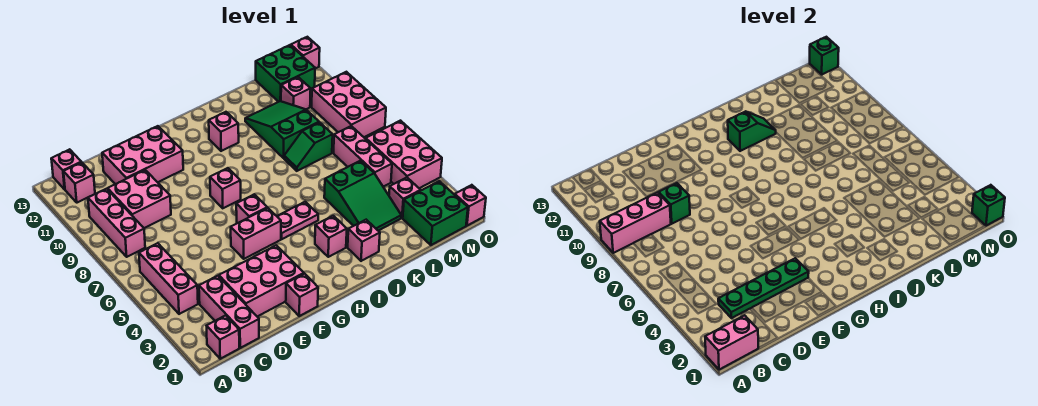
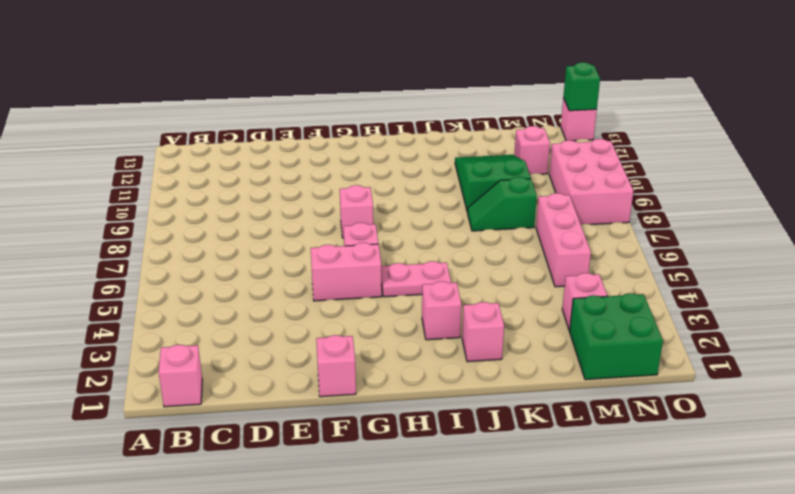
none -> pink brick B4:B6 level 1
none -> pink brick B8:B10 level 1
none -> pink brick B12 level 1
none -> pink brick B13 level 1

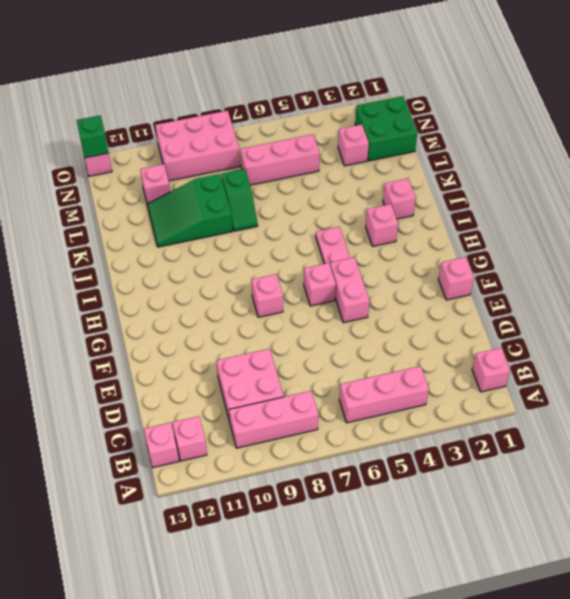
none -> pink brick C1:C3 level 1
none -> pink brick D2:F3 level 1
none -> pink brick D11:F12 level 1
none -> pink brick I11 level 1

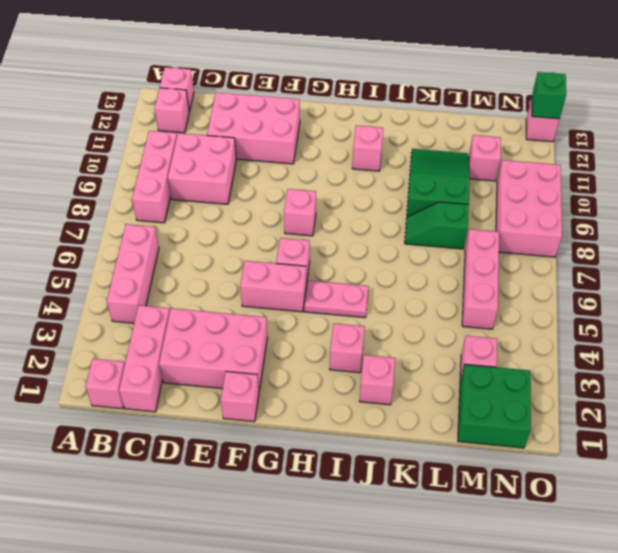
none -> green slope K3:L5 level 1 top 5
none -> green brick M12:N13 level 1
none -> pink brick N4:O6 level 1
none -> pink brick O1 level 1

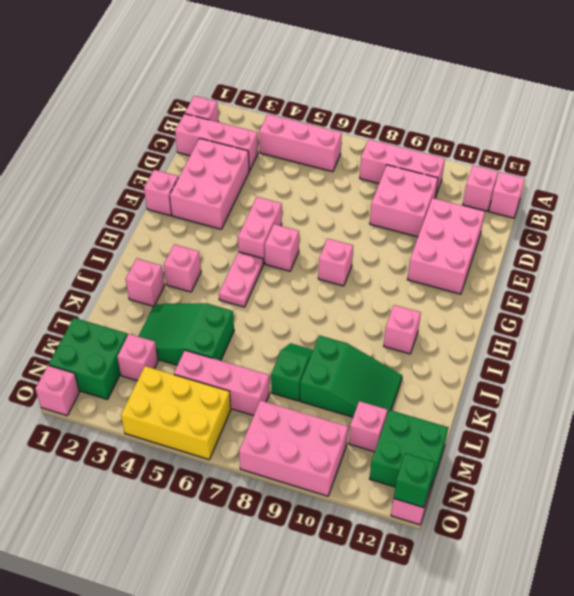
yellow brick N4:O6 level 1 -> pink brick N4:O6 level 1
none -> pink brick A1:B1 level 2
none -> pink brick A9:C9 level 2
none -> green plate C3:F3 level 2
none -> green brick D9 level 2

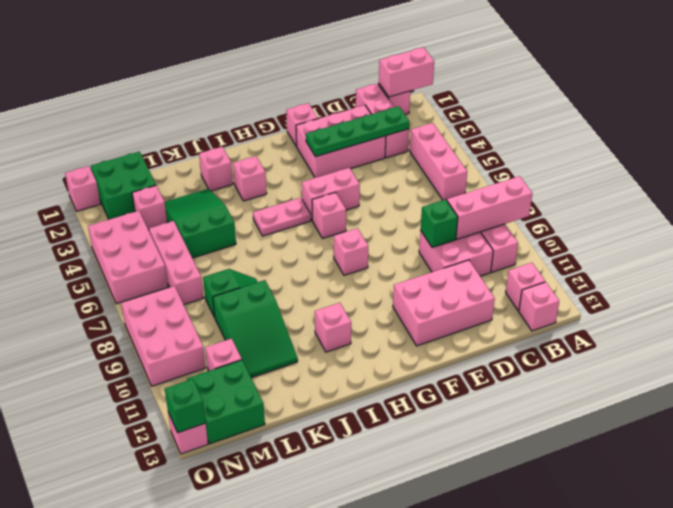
none -> green slope I11:J11 level 2 top I
none -> green brick O1 level 2

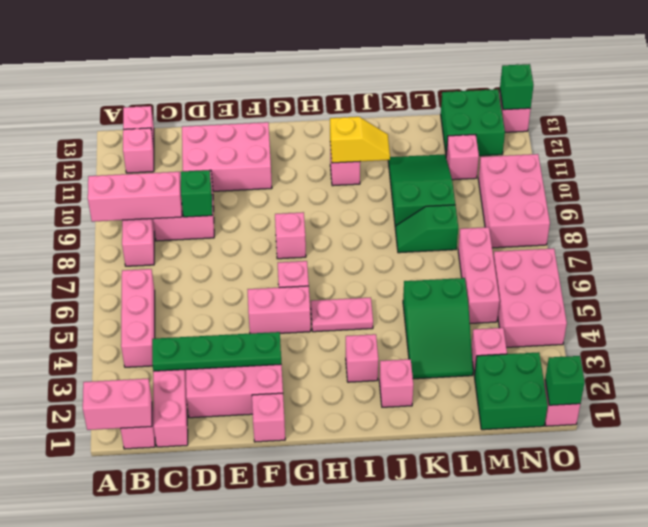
yellow slope I11:J11 level 2 top I -> green slope I11:J11 level 2 top I

